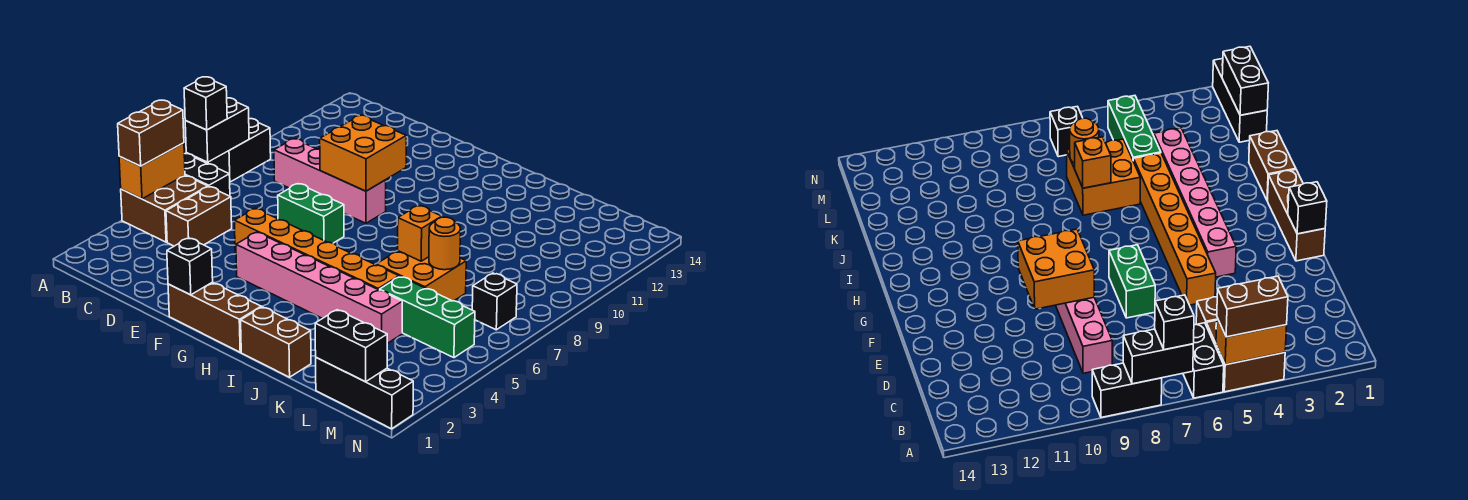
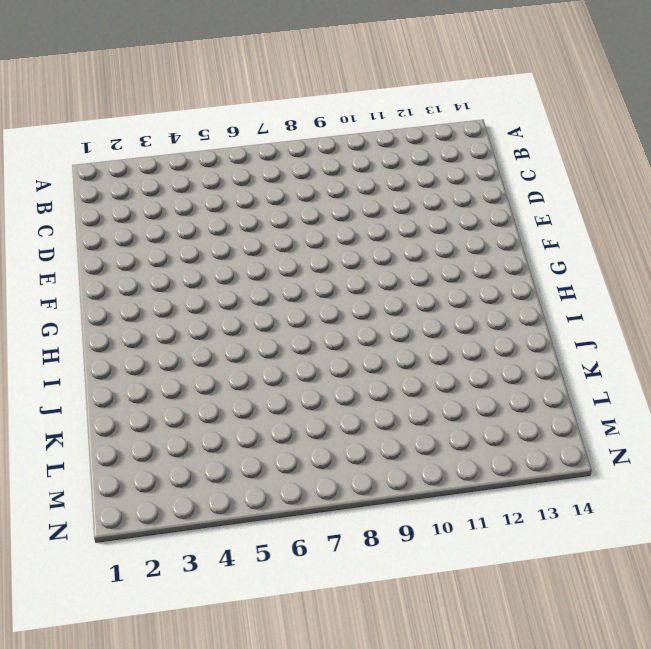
none -> brown brick A4:B5 level 1
none -> black brick A6:B6 level 1
none -> black brick A8:A9 level 1

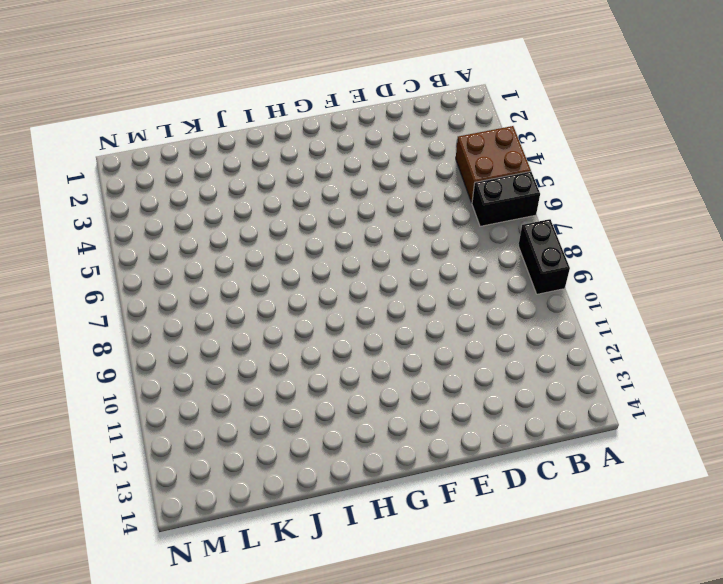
none -> brown brick C4:C5 level 1
none -> pink brick C9:F9 level 1
none -> orange brick E5:J5 level 1

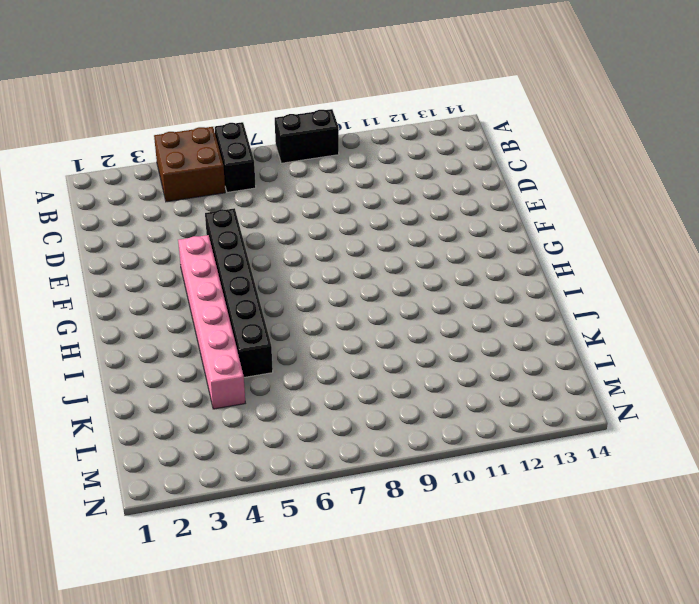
black brick E5:J5 level 1 -> orange brick E5:J5 level 1
none -> brown brick C4:C5 level 1
none -> pink brick C9:F9 level 1
none -> green brick E7:F7 level 1

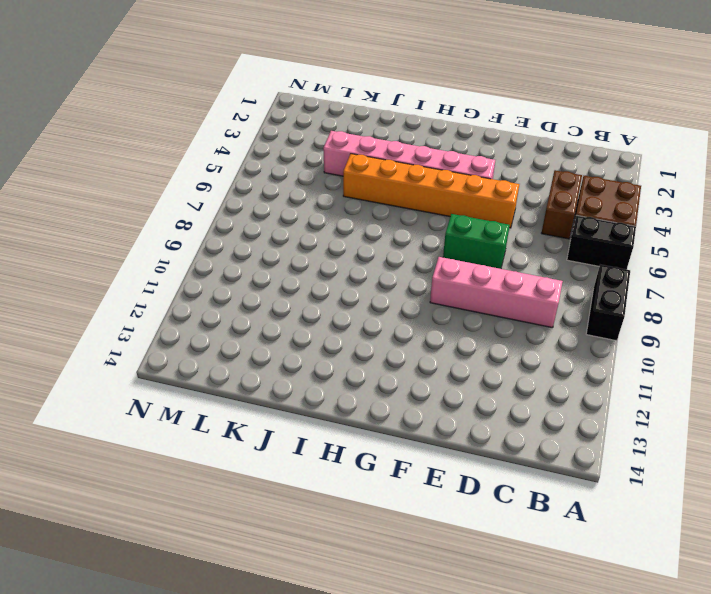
none -> brown brick F1:H1 level 1
none -> brown brick I1:J1 level 1
none -> orange brick J6:K7 level 1

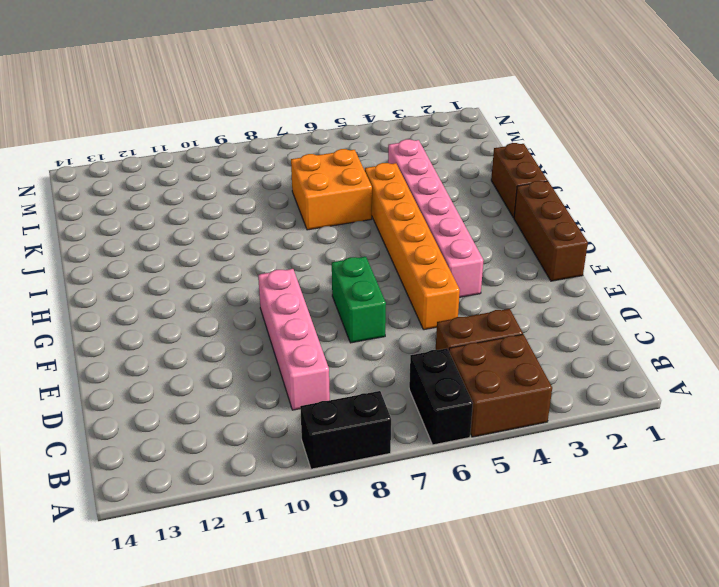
none -> green brick K5:M5 level 1
none -> black brick L1:N1 level 1
none -> black brick M7 level 1

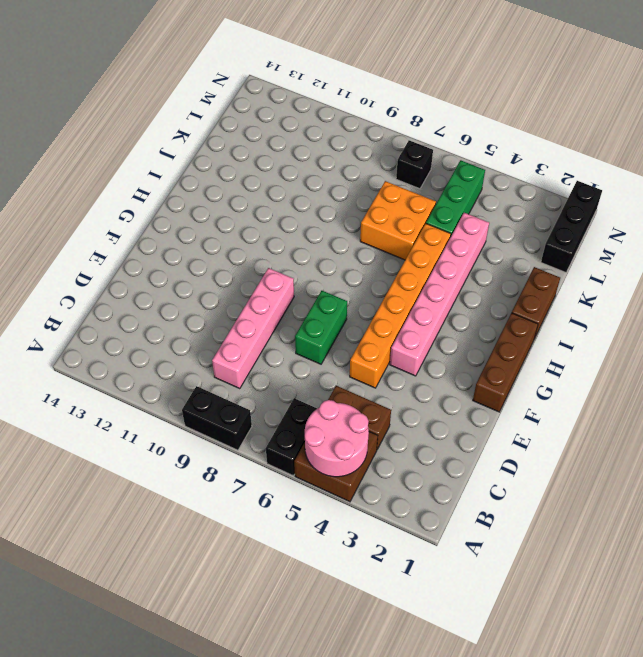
pink round brick A4:B5 level 2 -> orange brick A4:A5 level 2
none -> black brick A7:A8 level 2
none -> orange brick E9:F10 level 2
none -> black brick F1 level 2

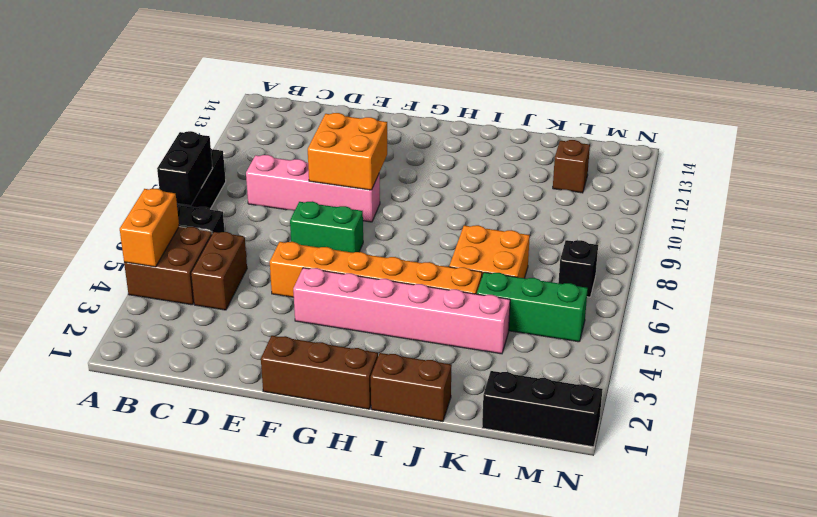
brown brick L12 level 1 -> none
none -> black brick F1 level 2
none -> orange brick J7 level 2
none -> orange round brick K7 level 2

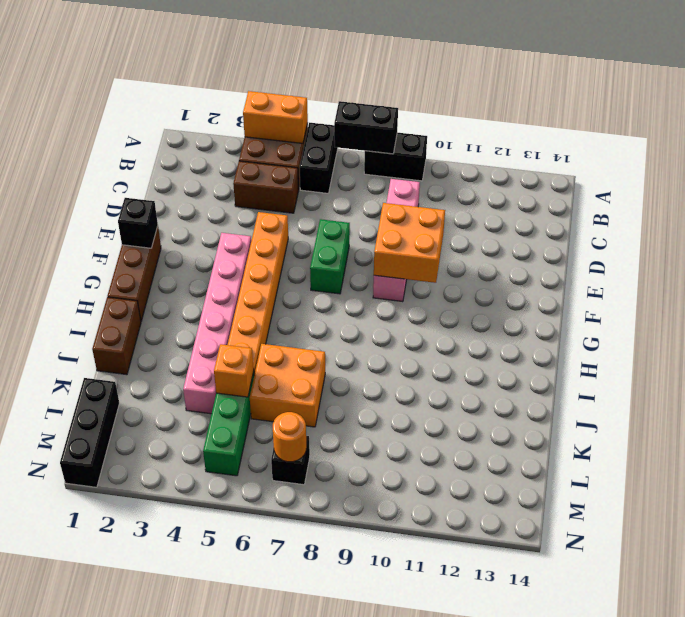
orange brick K5 level 2 -> orange brick J7 level 2
orange round brick M7 level 2 -> orange round brick K7 level 2
none -> black brick L1:M1 level 2
none -> brown brick A4:A5 level 3
none -> black brick A7 level 3

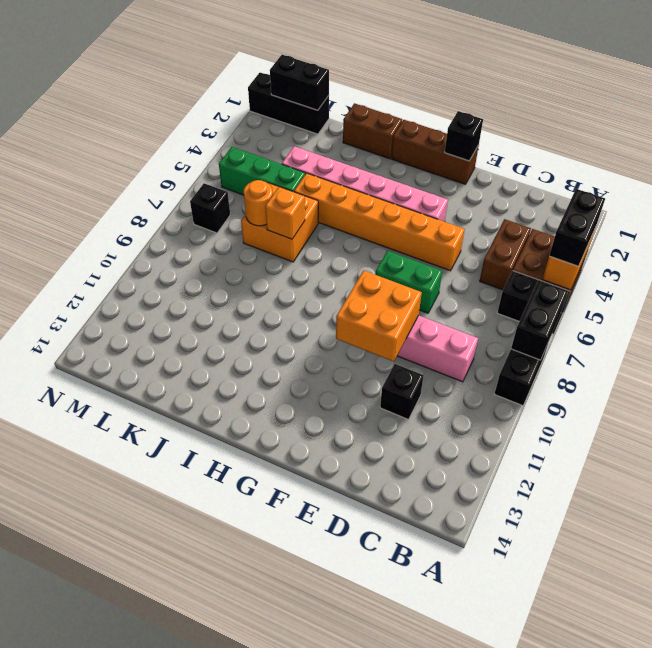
black brick A4:A5 level 3 -> brown brick A4:A5 level 3
black brick D11 level 1 -> black brick A7 level 3

